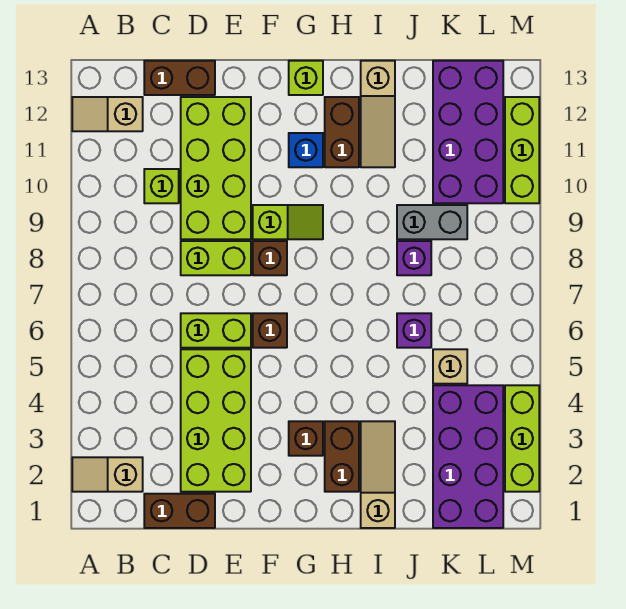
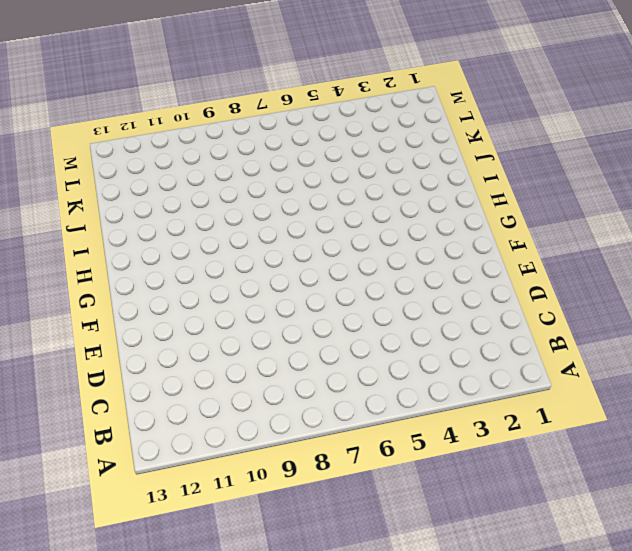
none -> tan slope A2:B2 level 1 top B
none -> tan slope A12:B12 level 1 top B
none -> brown brick C1:D1 level 1

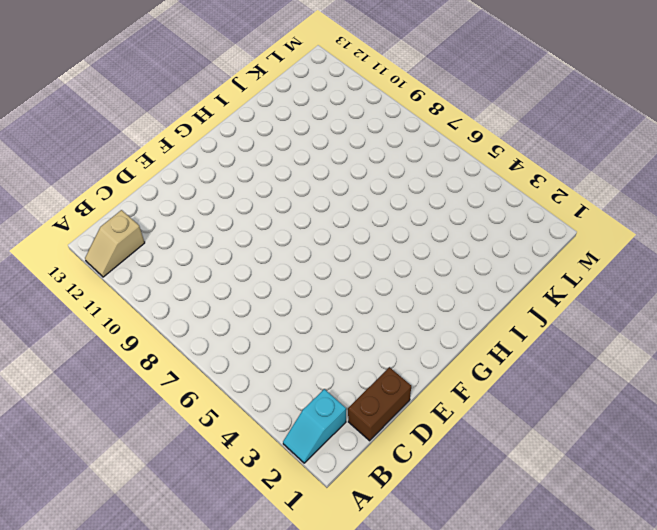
cyan slope A2:B2 level 1 top B -> tan slope A2:B2 level 1 top B
none -> lime brick C10 level 1
none -> brown brick C13:D13 level 1
none -> lime brick D2:E5 level 1

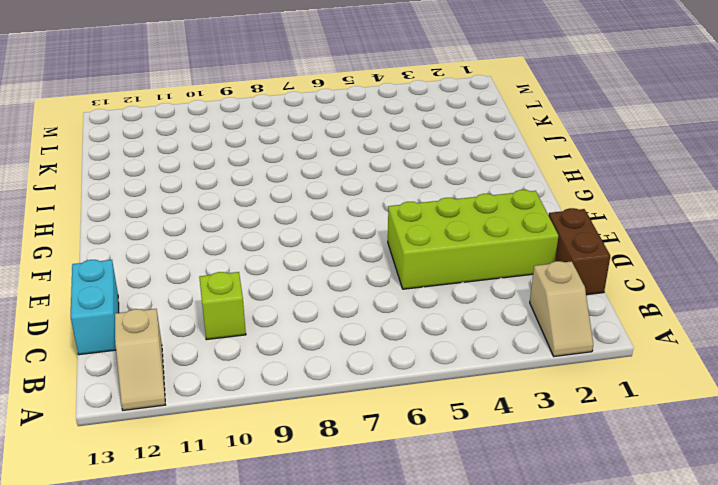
cyan brick C13:D13 level 1 -> brown brick C13:D13 level 1
none -> lime brick D6:E6 level 1
none -> lime brick D8:E8 level 1
none -> lime brick D9:E12 level 1

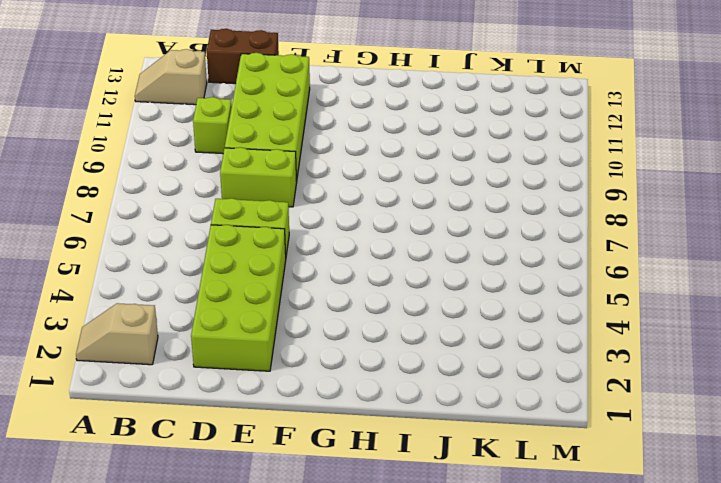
none -> brown brick C1:D1 level 1
none -> brown brick F6 level 1
none -> brown brick F8 level 1

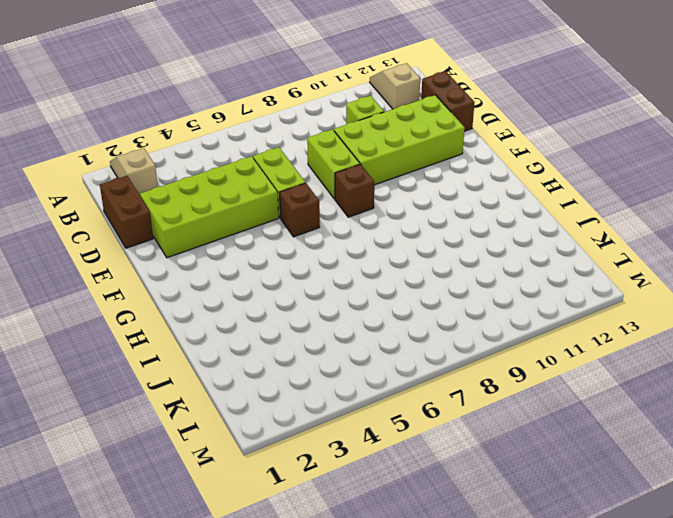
none -> lime slope F9:G9 level 1 top F
none -> brown brick G3 level 1
none -> blue brick G11 level 1

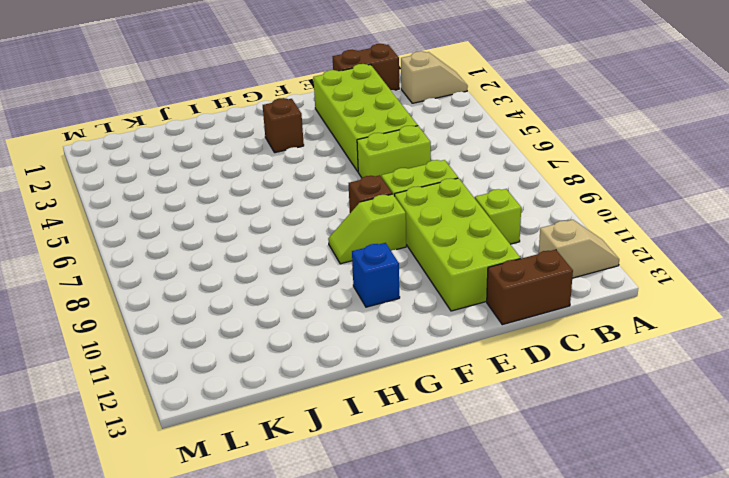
none -> brown brick F6 level 1
none -> lime brick G13 level 1
none -> brown brick H2:H3 level 1

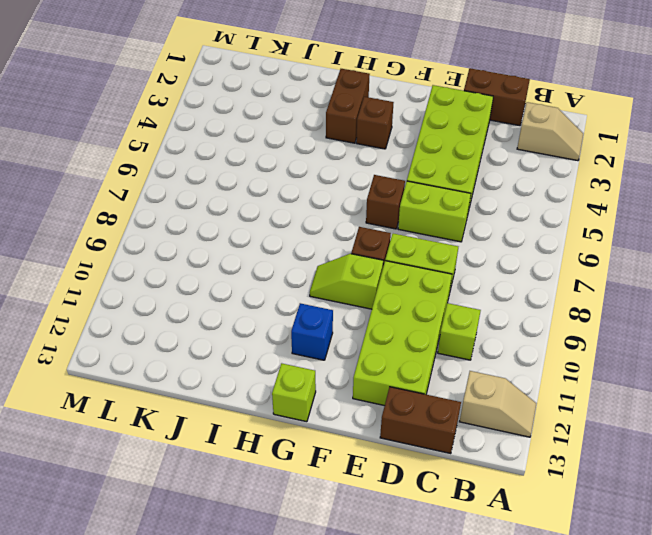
none -> brown brick H11:H12 level 1
none -> tan slope I1:I3 level 1 top 1
none -> tan slope I11:I13 level 1 top 13

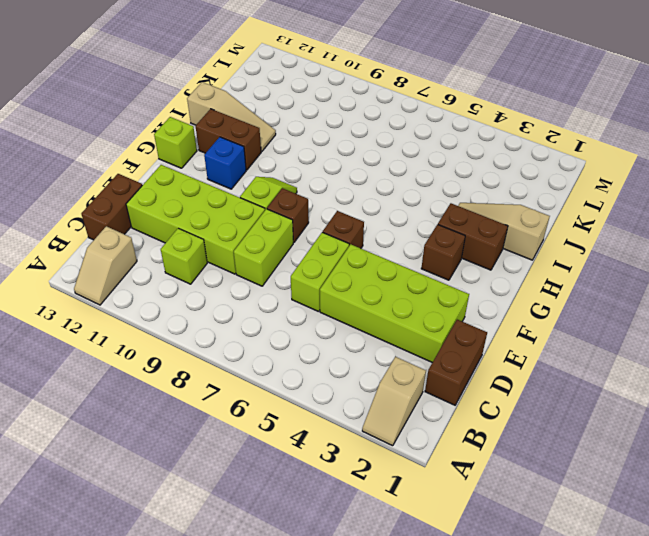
none -> purple brick J6 level 1
none -> purple brick J8 level 1
none -> grey brick J9:K9 level 1

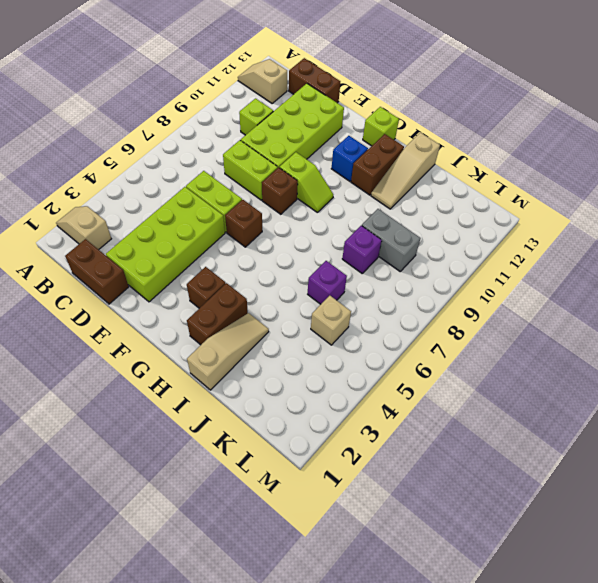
none -> purple brick K1:L4 level 1
none -> purple brick K10:L13 level 1
none -> lime brick M2:M4 level 1

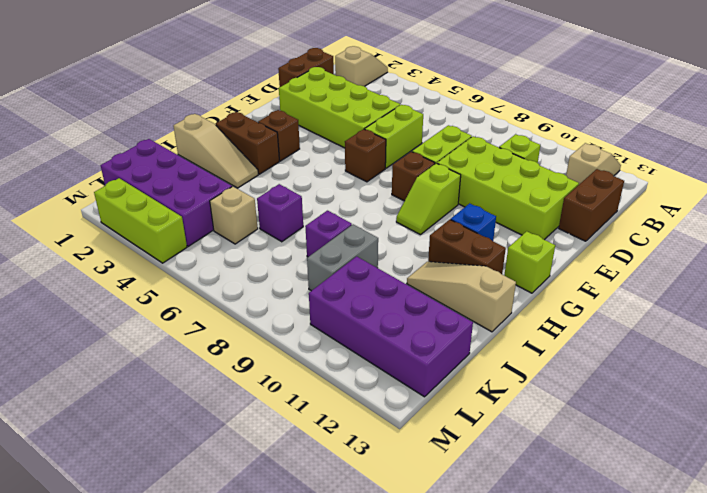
none -> lime brick M10:M12 level 1

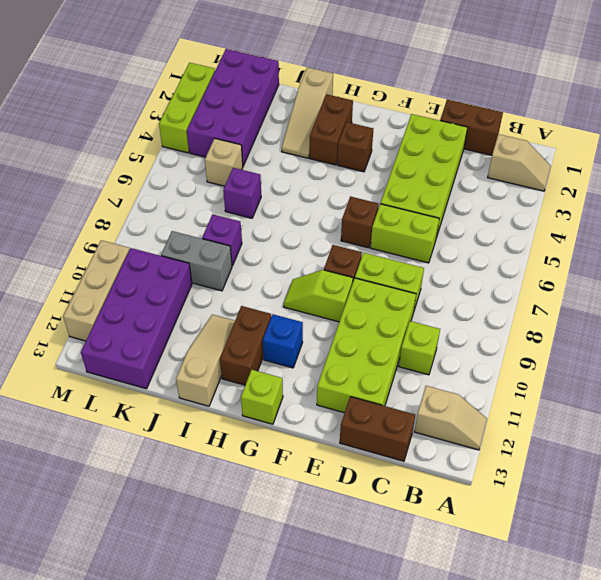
tan brick M10:M12 level 1 -> lime brick M10:M12 level 1

